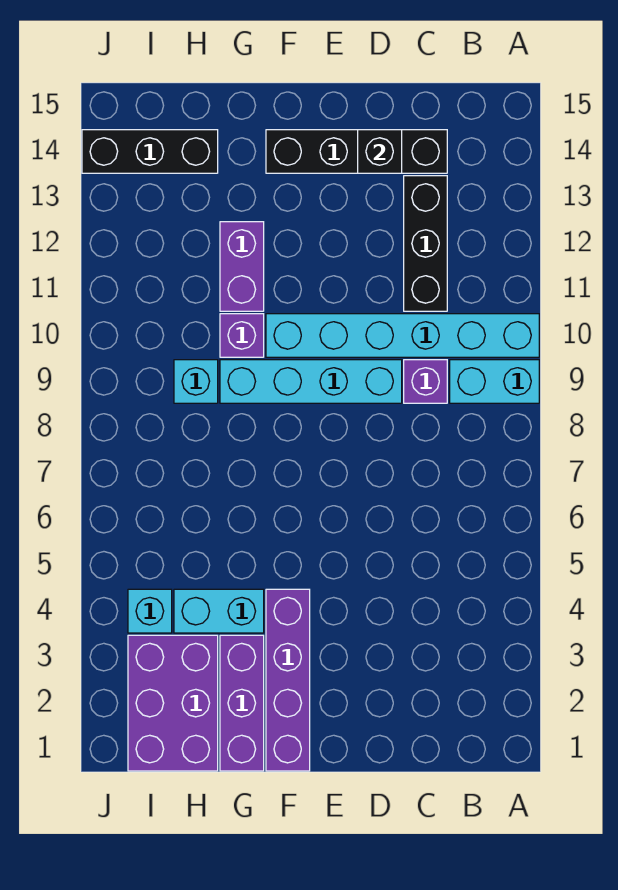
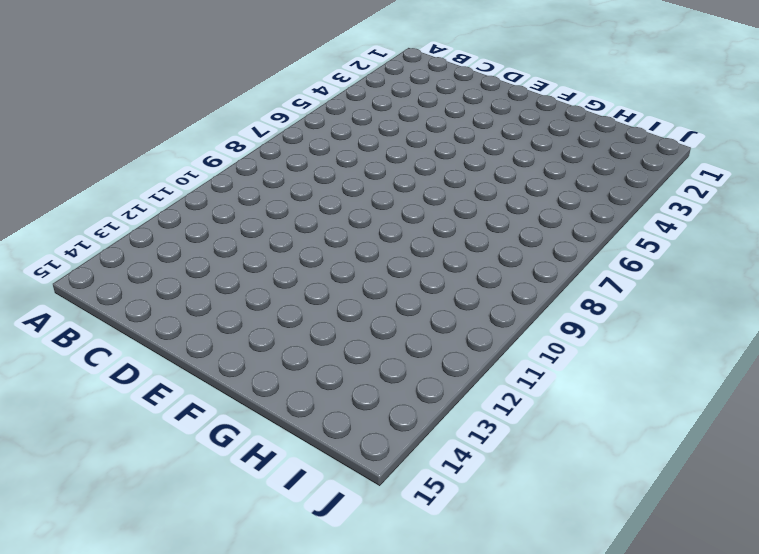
none -> cyan brick A9:B9 level 1
none -> cyan brick A10:F10 level 1
none -> purple brick C9 level 1

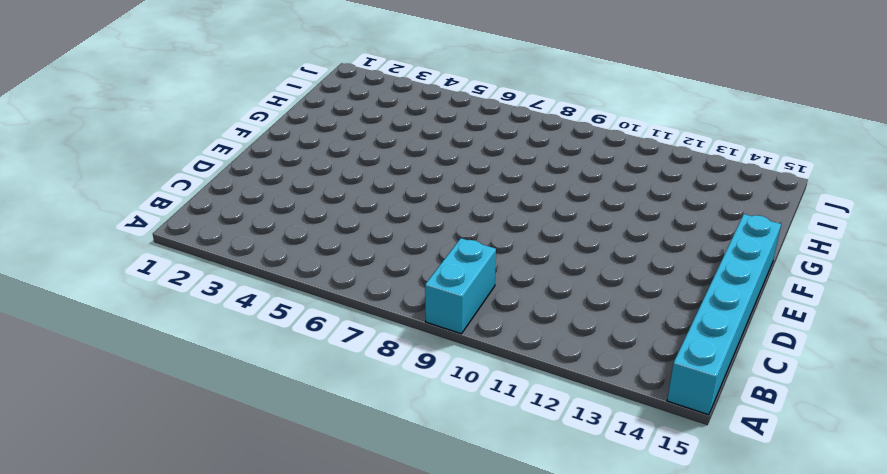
cyan brick A15:F15 level 1 -> cyan brick A10:F10 level 1
none -> purple brick C9 level 1
none -> black brick C11:C13 level 1
none -> black brick C14:F14 level 1

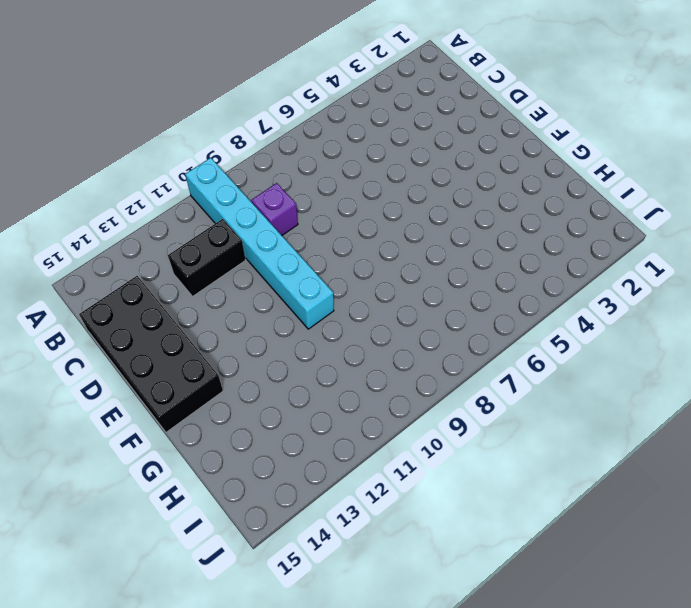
black brick C11:C12 level 1 -> black brick C11:C13 level 1
black brick C14:F15 level 1 -> black brick C14:F14 level 1
none -> cyan brick A9:B9 level 1
none -> cyan brick D9:G9 level 1
none -> purple brick F1:F4 level 1

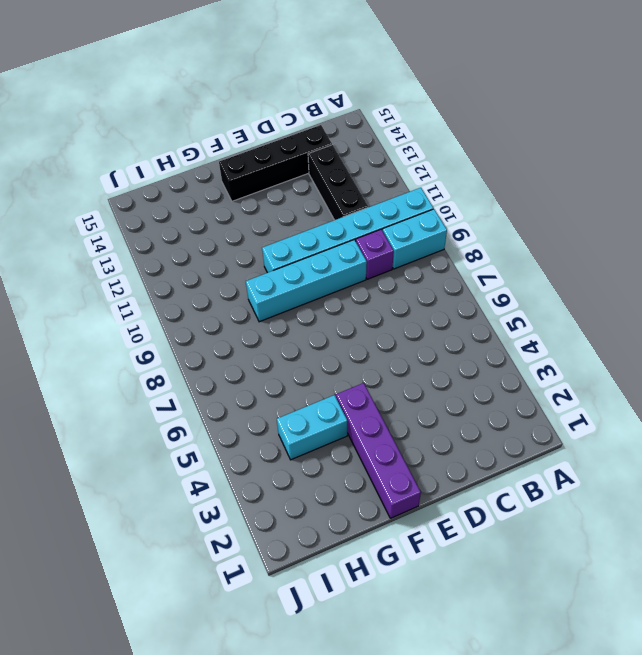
none -> purple brick G1:G3 level 1
none -> purple brick G10 level 1
none -> purple brick G11:G12 level 1

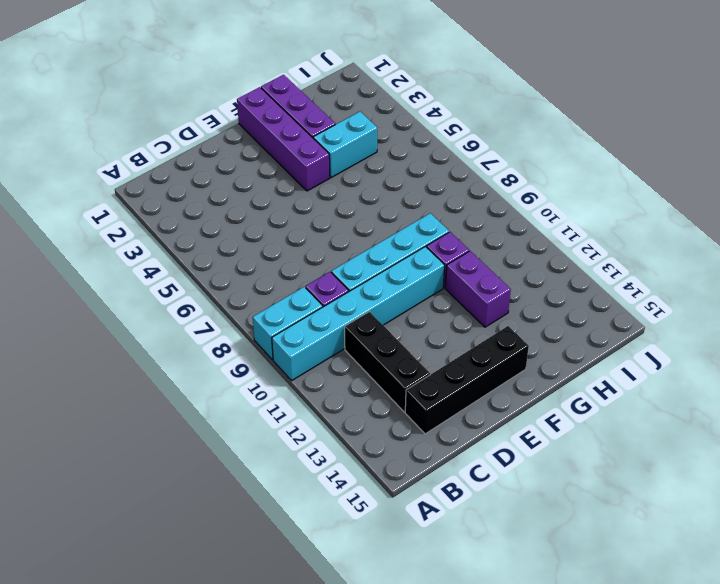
none -> purple brick H1:I3 level 1
none -> cyan brick H9 level 1
none -> black brick H14:J14 level 1

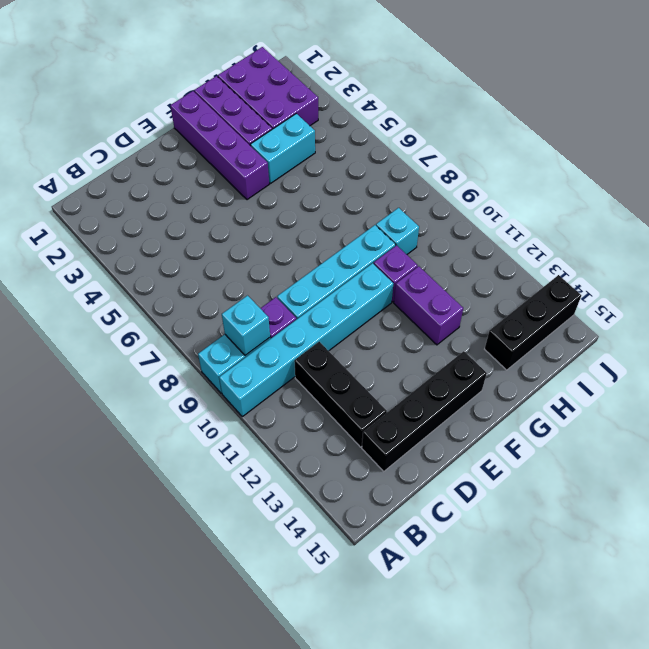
cyan brick B9 level 2 -> cyan brick I4 level 1
none -> black brick D14 level 2

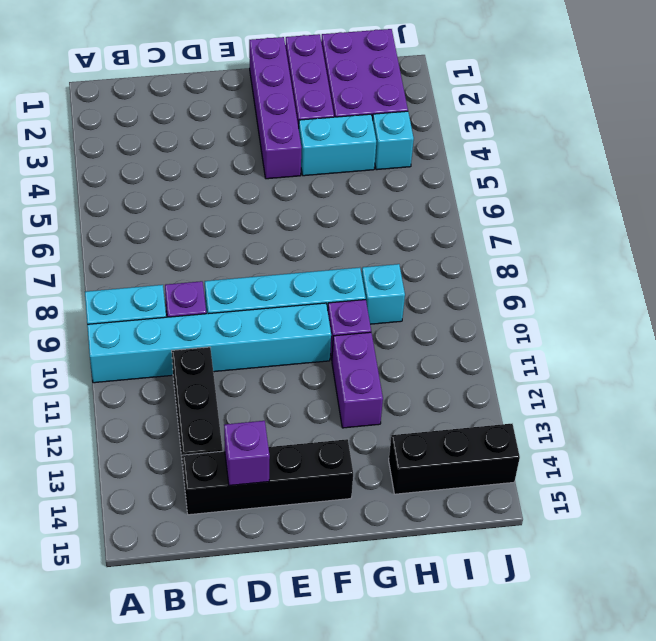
purple brick D14 level 2 -> black brick D14 level 2

